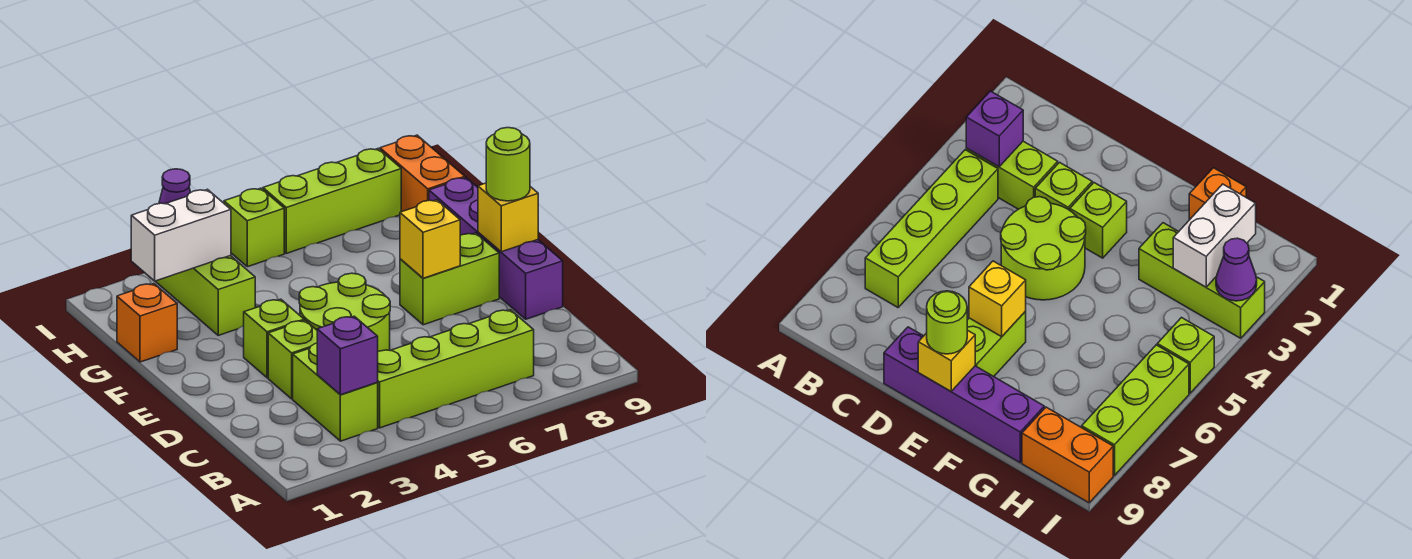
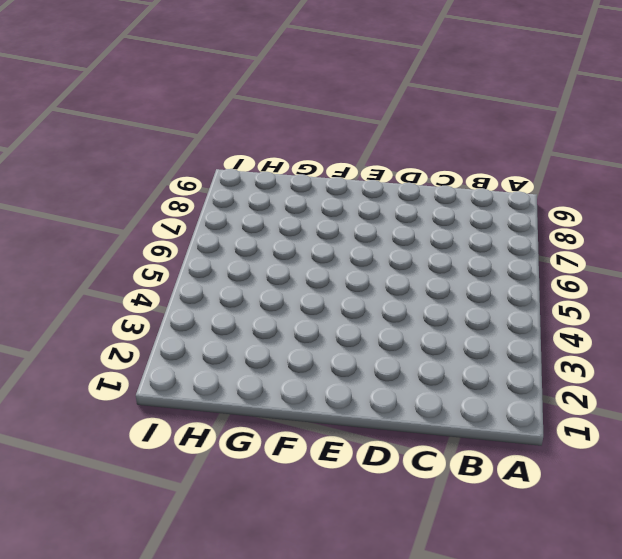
none -> lime brick B3:C3 level 1
none -> lime brick B4:B7 level 1
none -> lime brick D3 level 1

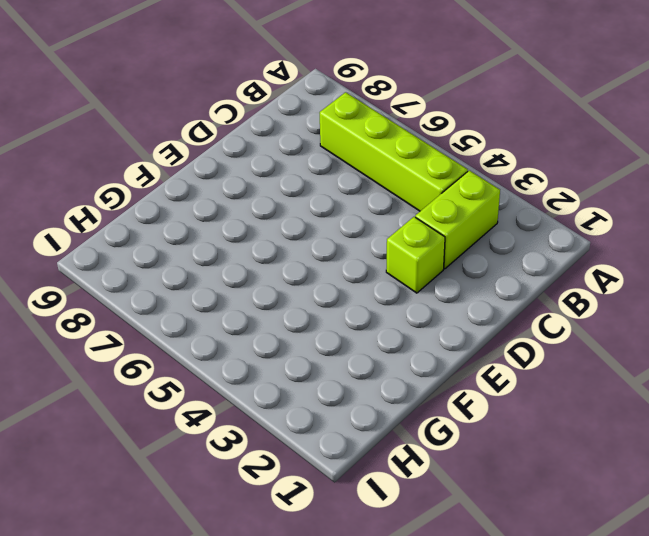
none -> lime round brick D4:E5 level 1
none -> purple brick D9:G9 level 1
none -> lime brick E3 level 1

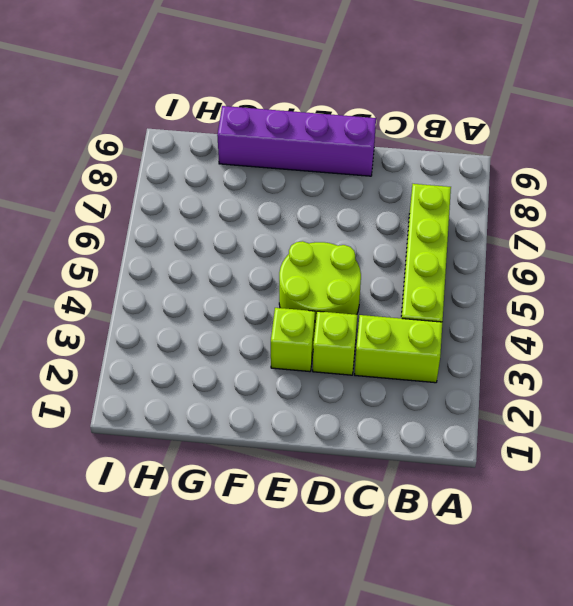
none -> lime brick E7:E8 level 1
none -> orange brick G1 level 1
none -> lime brick G3:I3 level 1

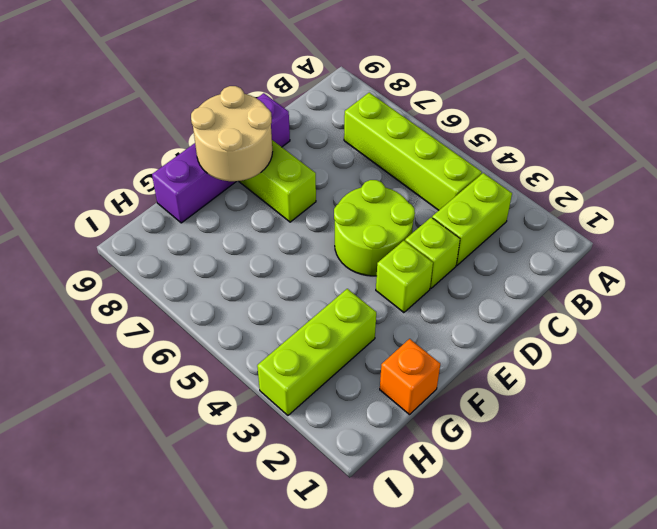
tan round brick E8:F9 level 2 -> yellow brick E9 level 2
none -> orange brick H9:I9 level 1
none -> lime brick I5 level 1
none -> lime brick I6:I8 level 1

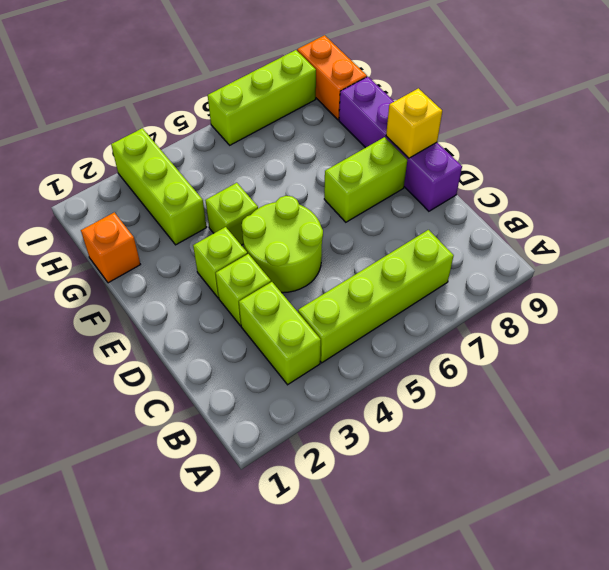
lime brick F4 level 1 -> lime brick I5 level 1
none -> purple brick B3 level 2
none -> yellow brick E7 level 2
none -> white brick H2:H3 level 2

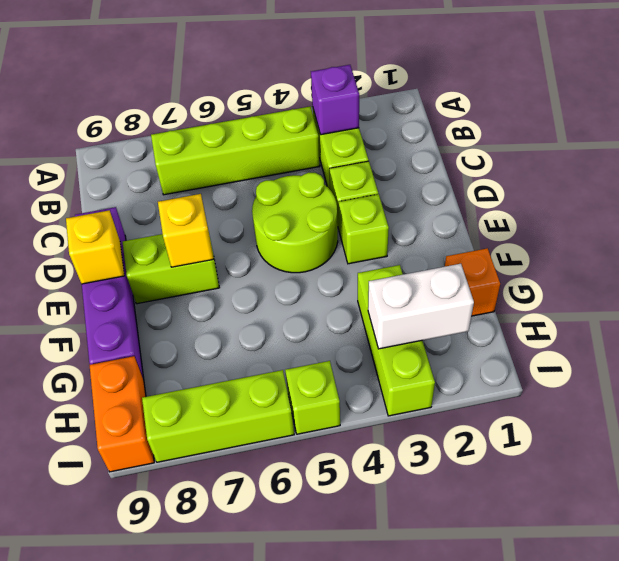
none -> purple cone I3 level 2
none -> lime round brick E9 level 3

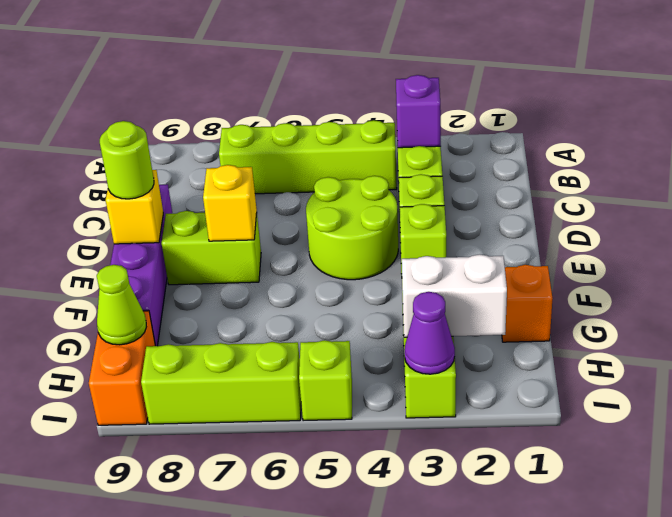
lime cone H9 level 2 -> none

